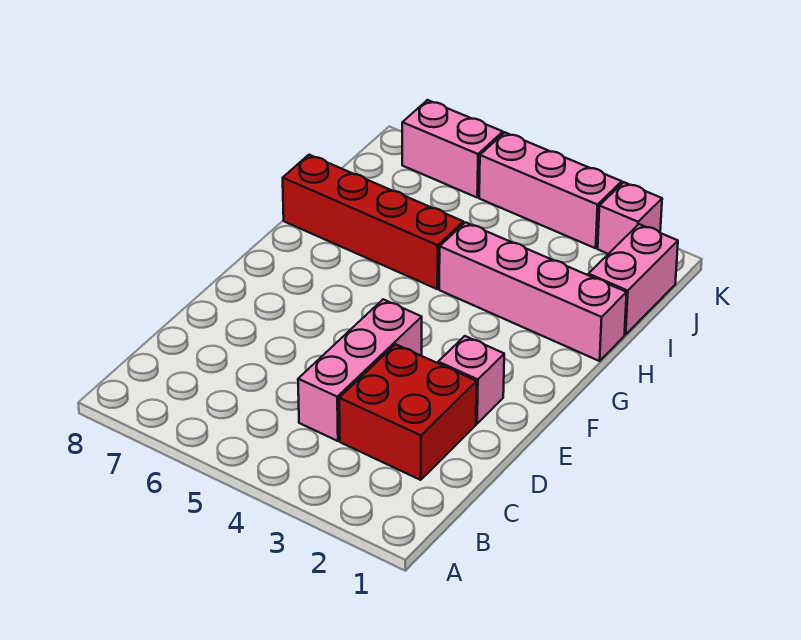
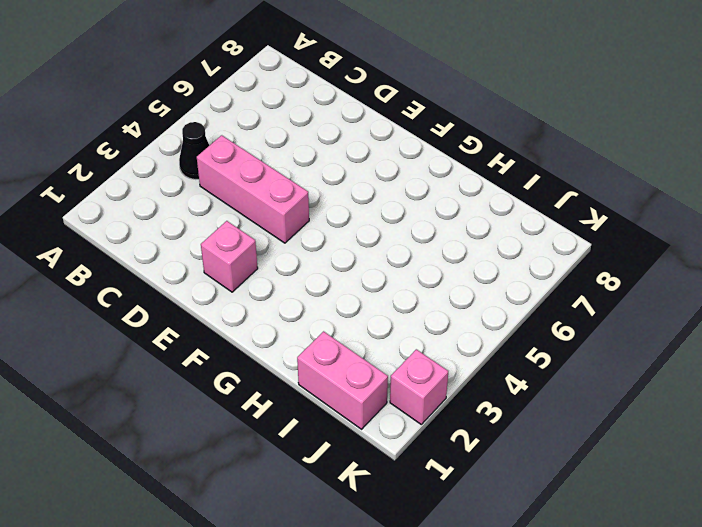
black cone B4 level 1 -> none
none -> red brick C2:D3 level 1
none -> pink brick H1:H4 level 1

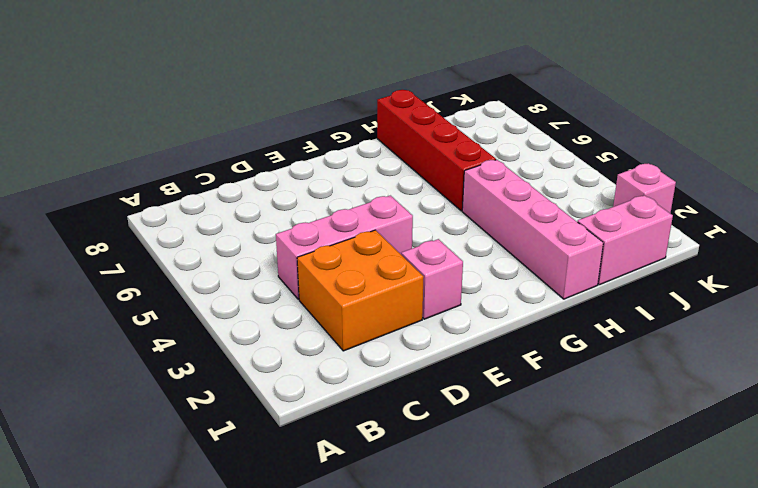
orange brick C2:D3 level 1 -> red brick C2:D3 level 1
none -> pink brick K3:K5 level 1
none -> pink brick K6:K7 level 1

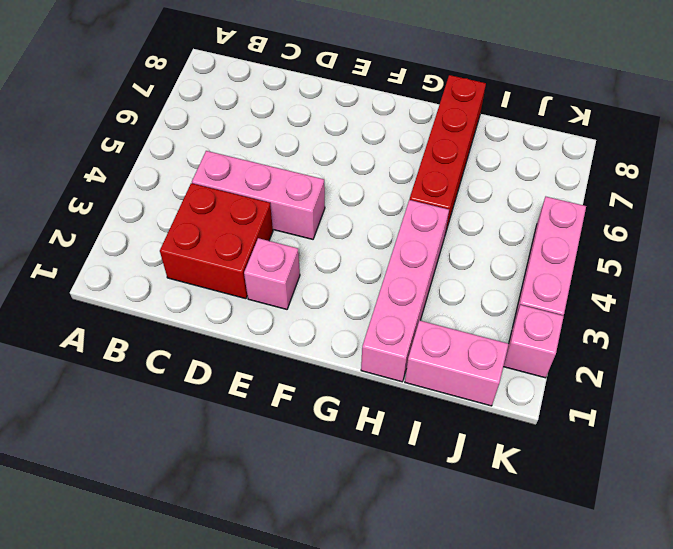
none -> pink brick K6:K7 level 1

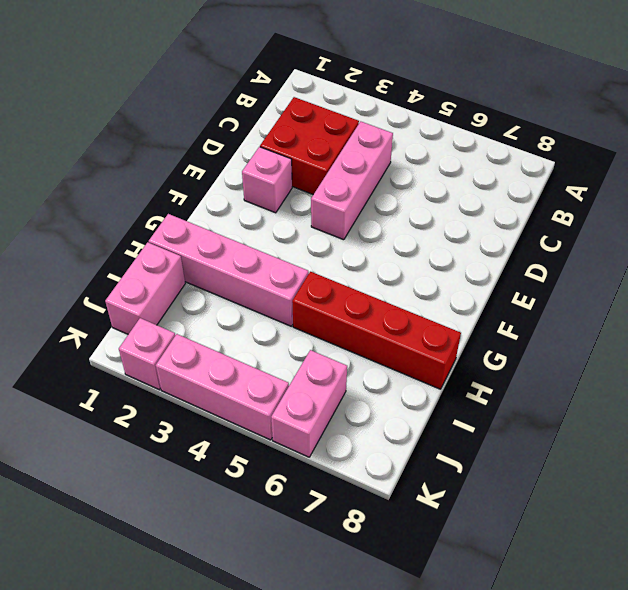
pink brick J6:K6 level 1 -> pink brick K6:K7 level 1

